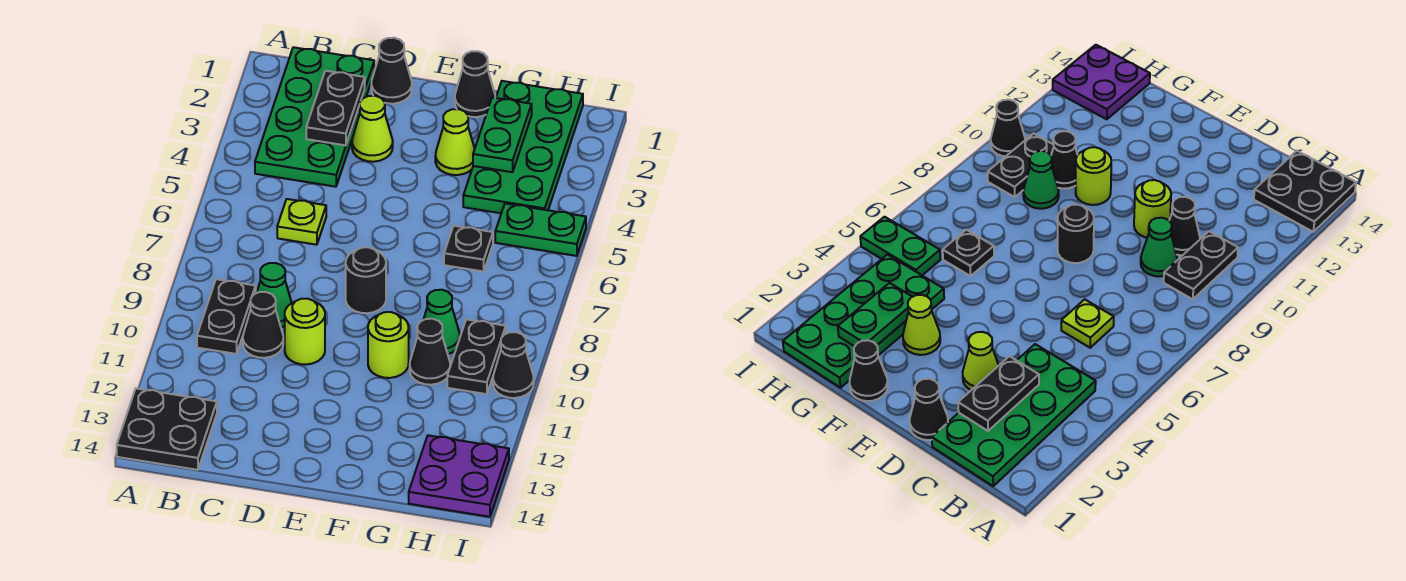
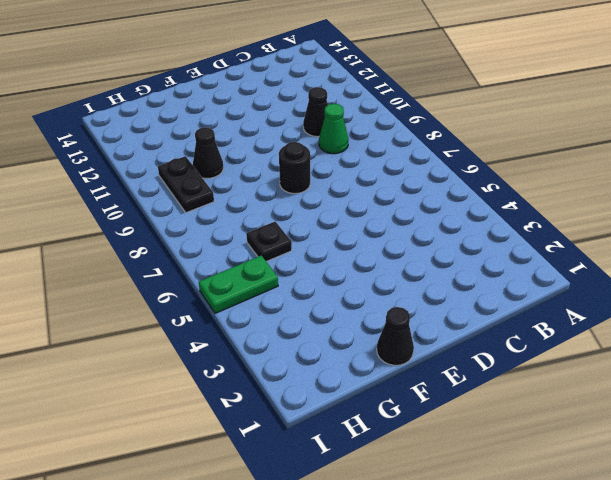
none -> black plate A13:B14 level 1
none -> green plate B1:C4 level 1
none -> black plate B9:B10 level 1

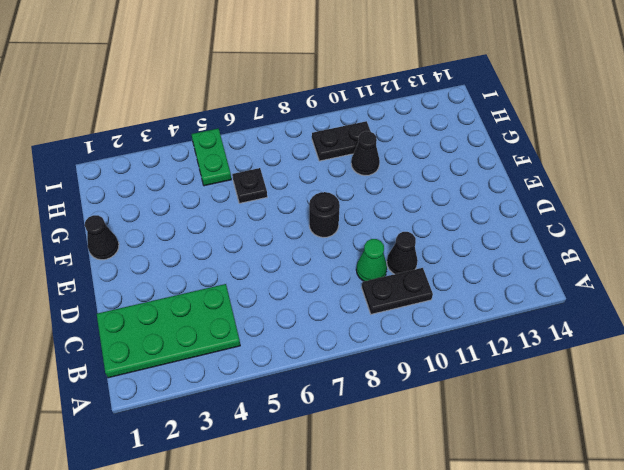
none -> black plate A13:B14 level 1
none -> lime plate C6 level 1
none -> black cone D1 level 1

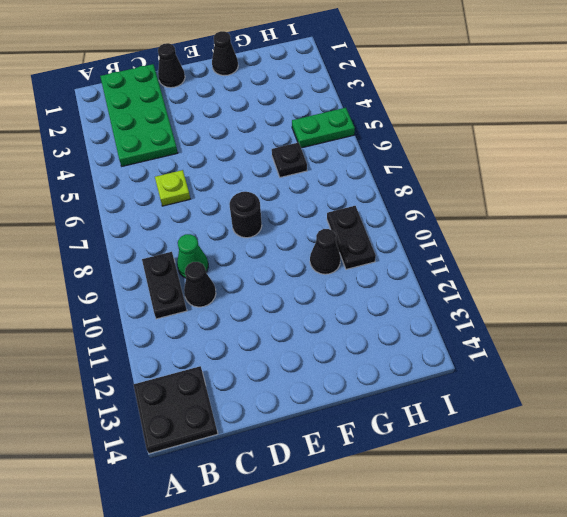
none -> lime cone D3 level 1
none -> lime round brick D10 level 1
none -> lime cone F3 level 1

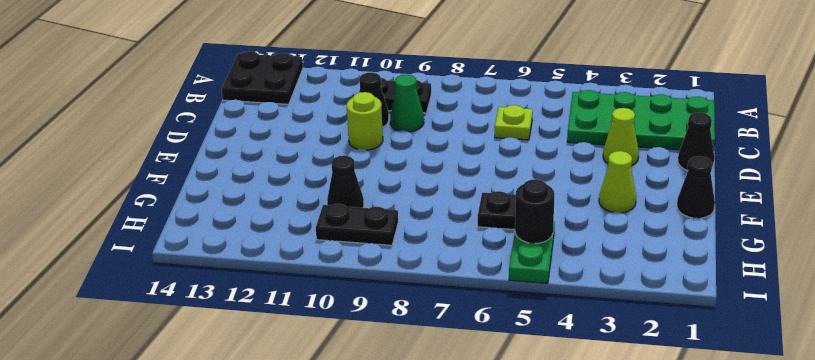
black round brick H5 level 2 -> black round brick E8 level 1
none -> lime round brick F10 level 1
none -> green plate G1:H4 level 1
none -> green cone G9 level 1

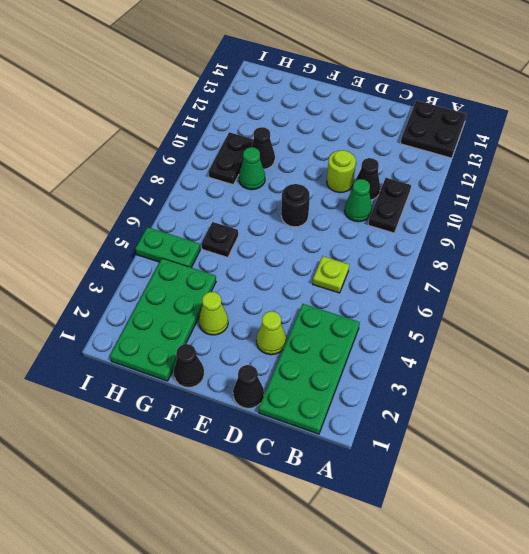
none -> lime round brick F10 level 1
none -> purple plate H13:I14 level 1
none -> black cone I10 level 1

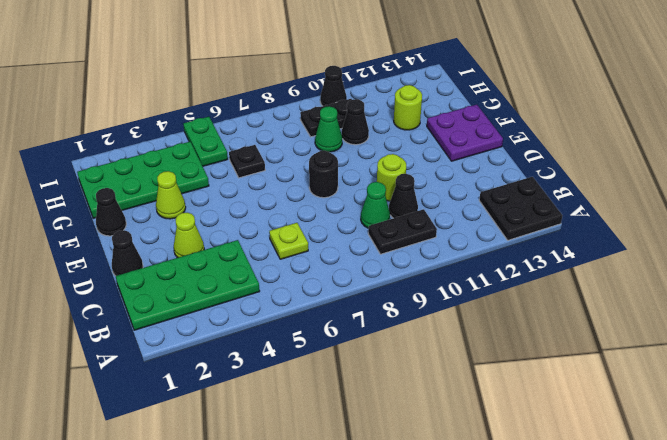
purple plate E13:F14 level 1 -> purple plate H13:I14 level 1
lime round brick G12 level 1 -> lime round brick F10 level 1
none -> black plate C2:C3 level 2
none -> green plate G2:G3 level 2

